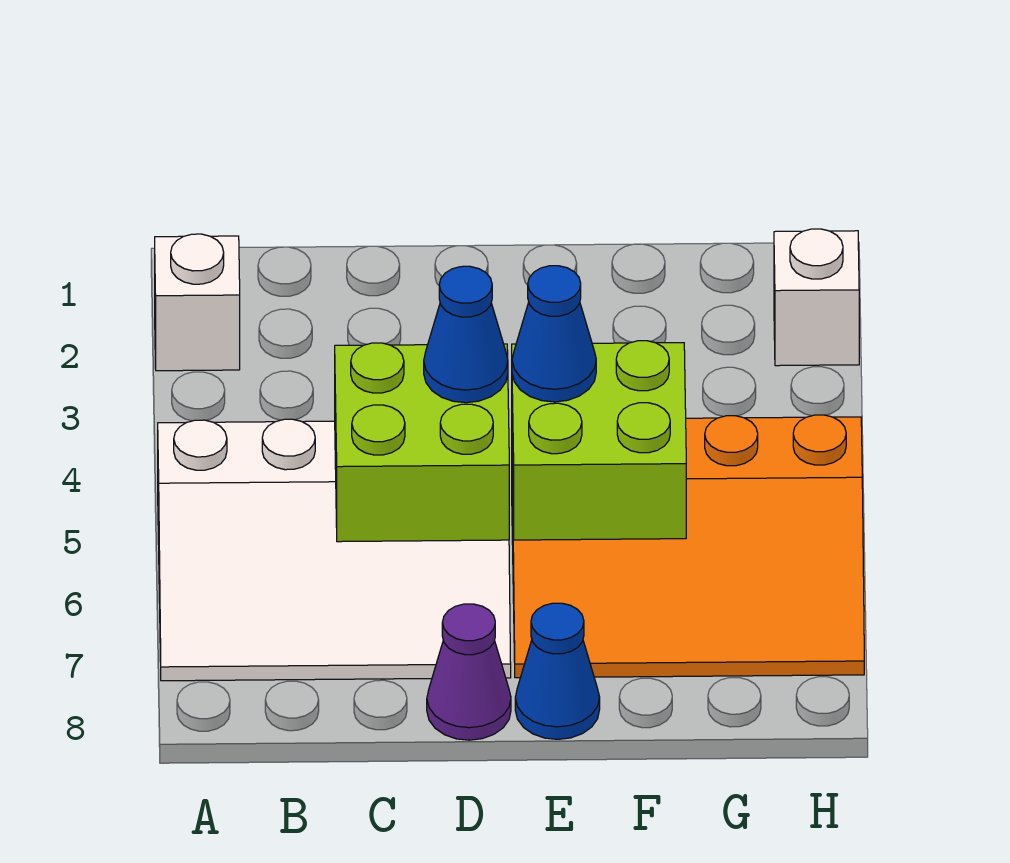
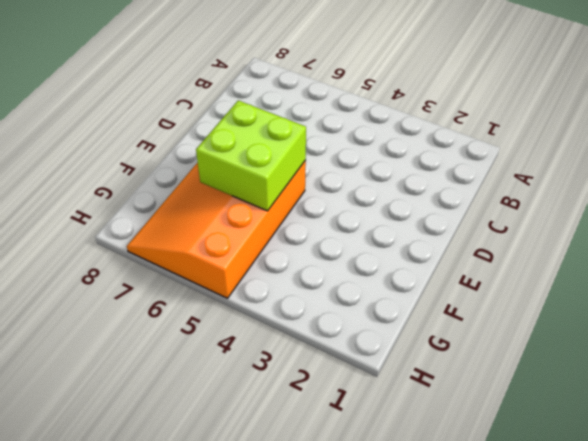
none -> white brick A2 level 1
none -> white slope A5:D7 level 1 top 5

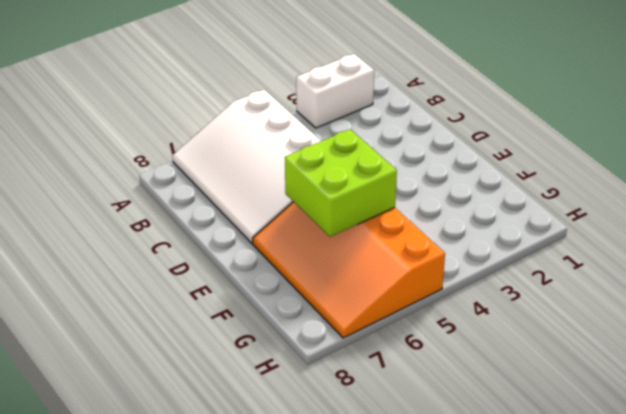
white brick A2:A3 level 1 -> white brick A2 level 1
none -> purple cone D8 level 1
none -> blue cone E8 level 1

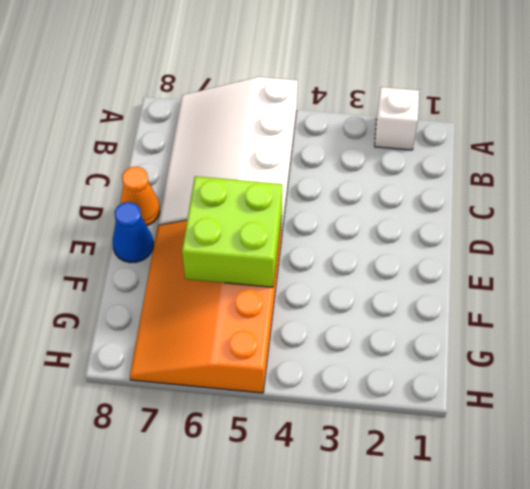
orange cone D8 level 1 -> purple cone D8 level 1
none -> white brick H2 level 1
none -> lime brick C5:D6 level 2

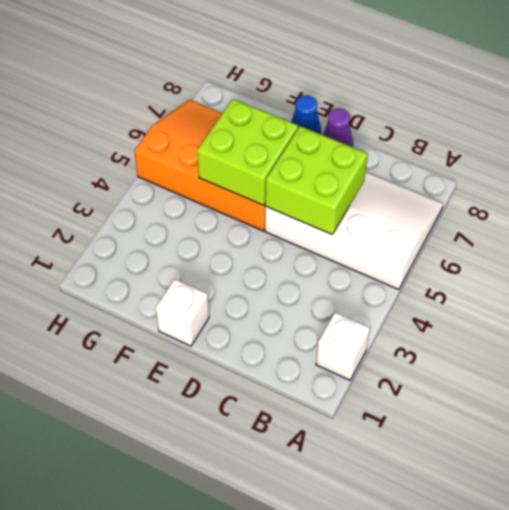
white brick E1 level 1 -> white brick H2 level 1
none -> blue cone D5 level 3
none -> blue cone E5 level 3

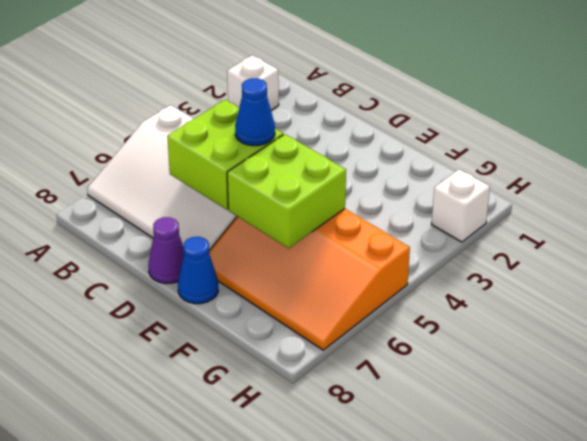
none -> blue cone E5 level 3

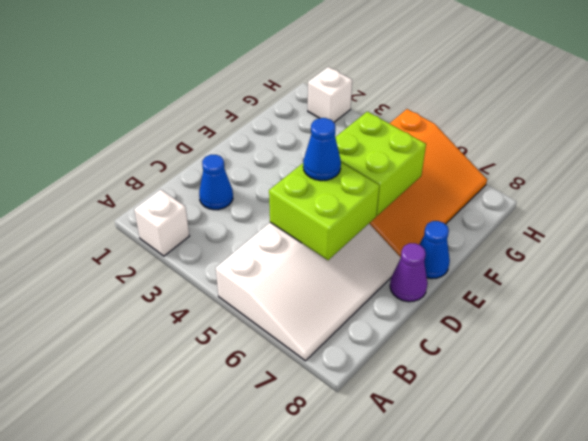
blue cone C2 level 1 -> blue cone E5 level 3

